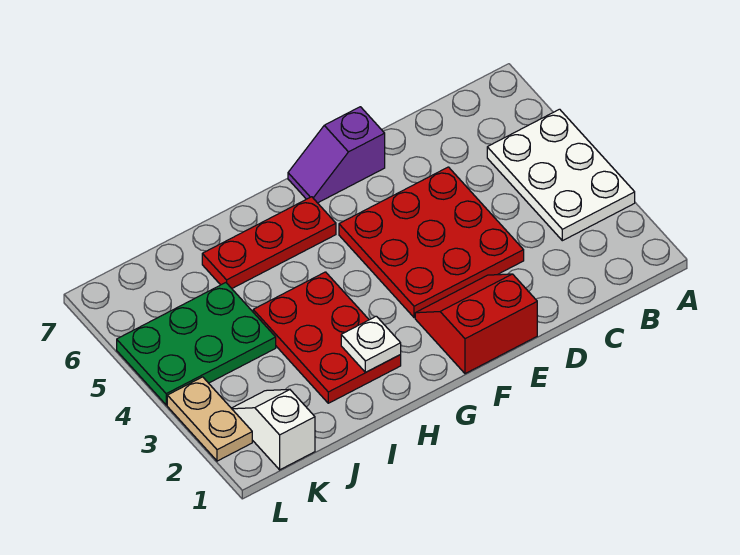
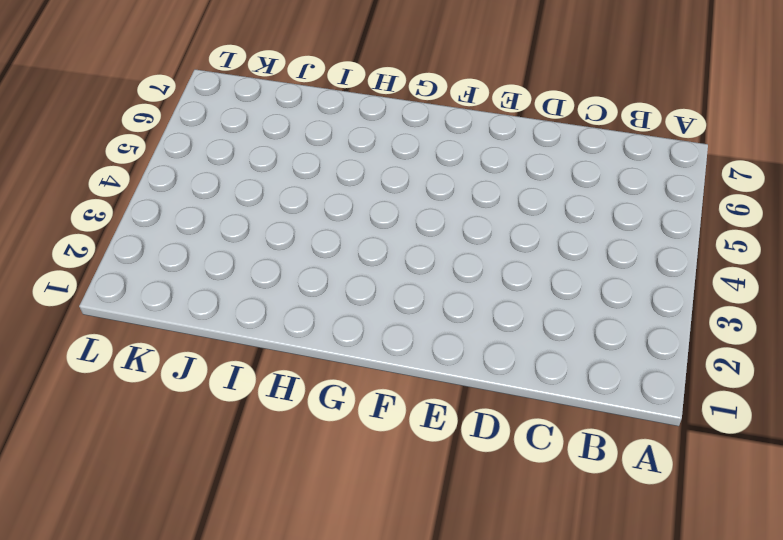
none -> white plate A3:B5 level 1
none -> red plate D3:F5 level 1

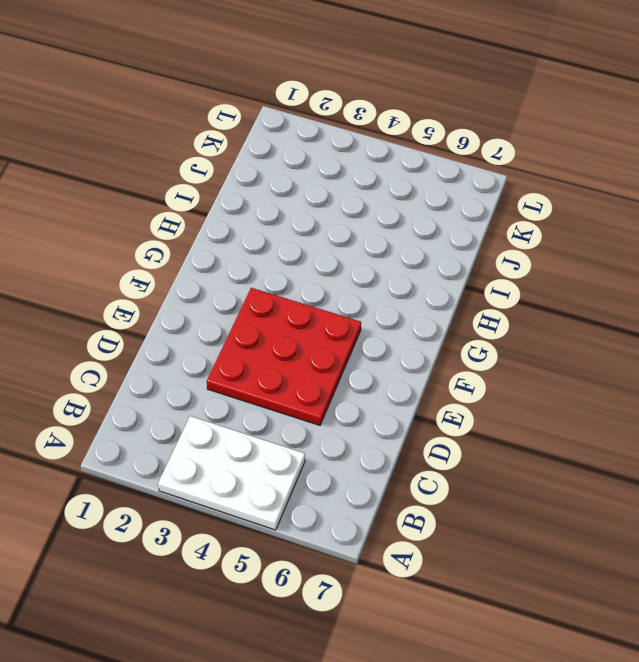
none -> red slope E1:F2 level 1 top 1
none -> purple slope E7:F7 level 1 top E

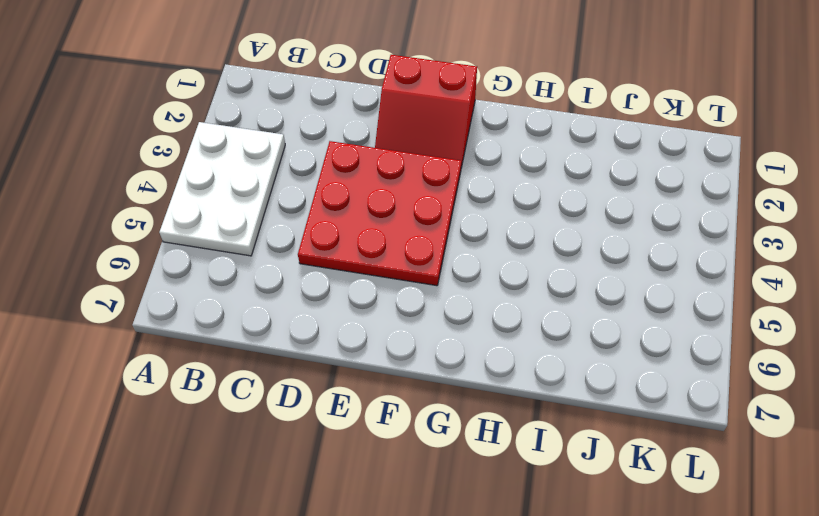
none -> purple slope E7:F7 level 1 top E
none -> red plate G6:I6 level 1

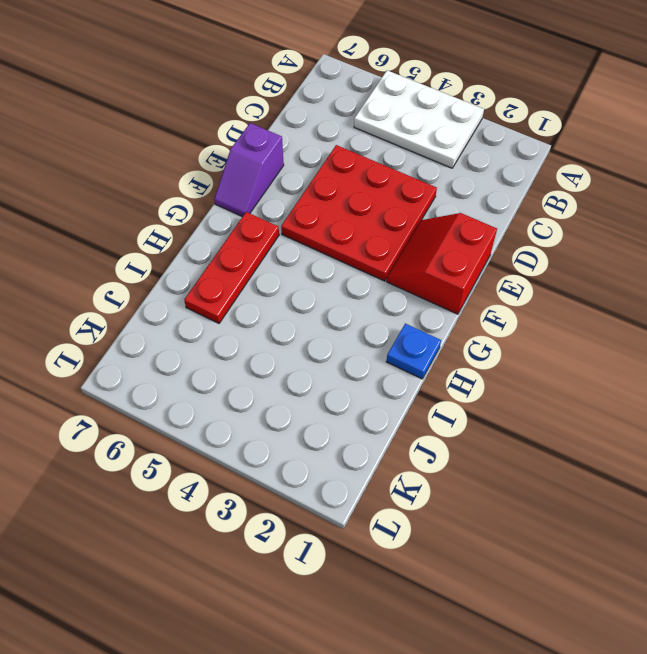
blue plate H1 level 1 -> none
none -> red plate H2:I4 level 1
none -> green plate J4:L5 level 1

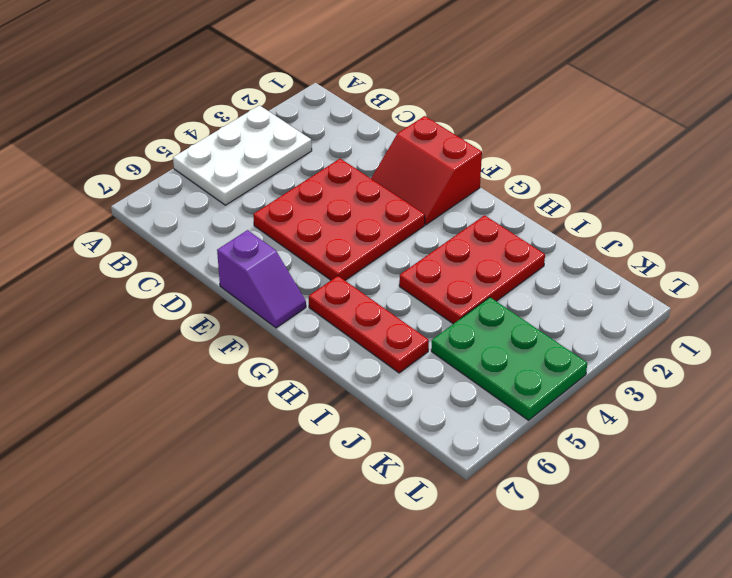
none -> white slope K1:K2 level 1 top 1
none -> tan plate L2:L3 level 1

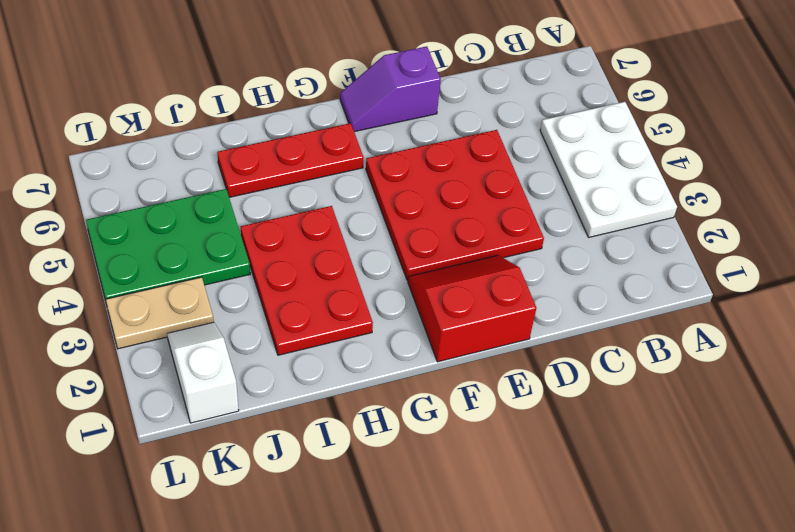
tan plate K3:L3 level 1 -> tan plate L2:L3 level 1
none -> white plate H2 level 2

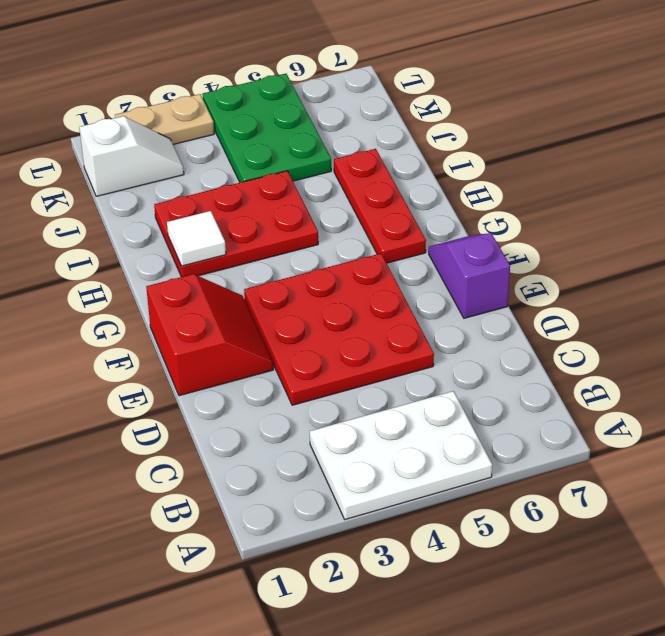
white tile H2 level 2 -> white plate H2 level 2

